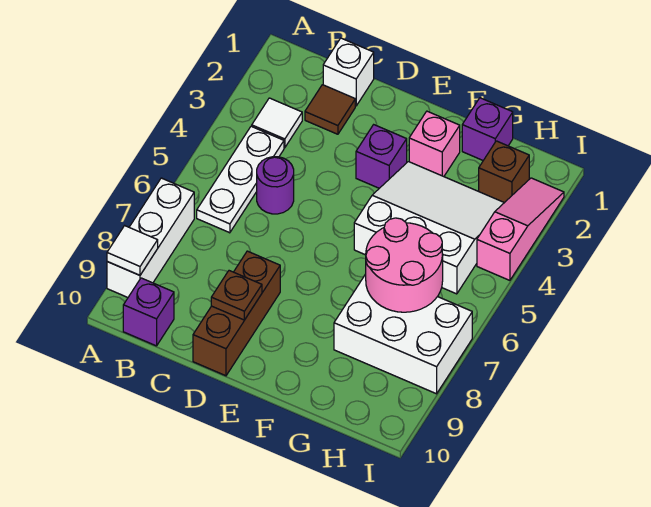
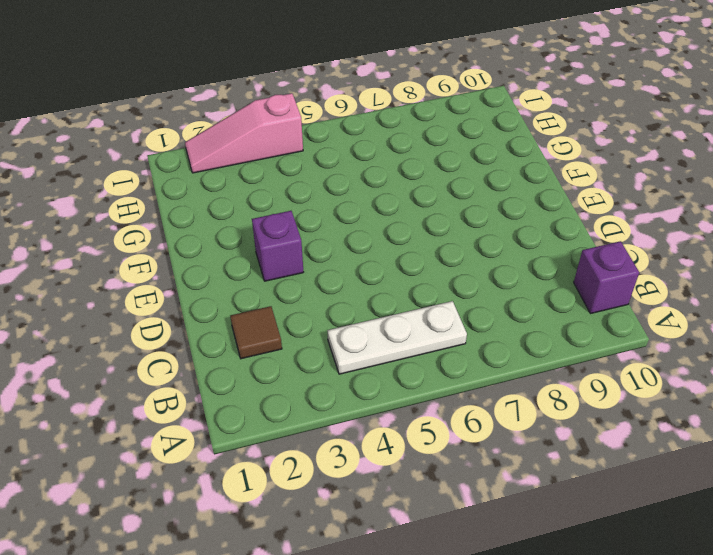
none -> white brick A7:A9 level 1
none -> white tile B3 level 1
none -> white brick C1 level 1

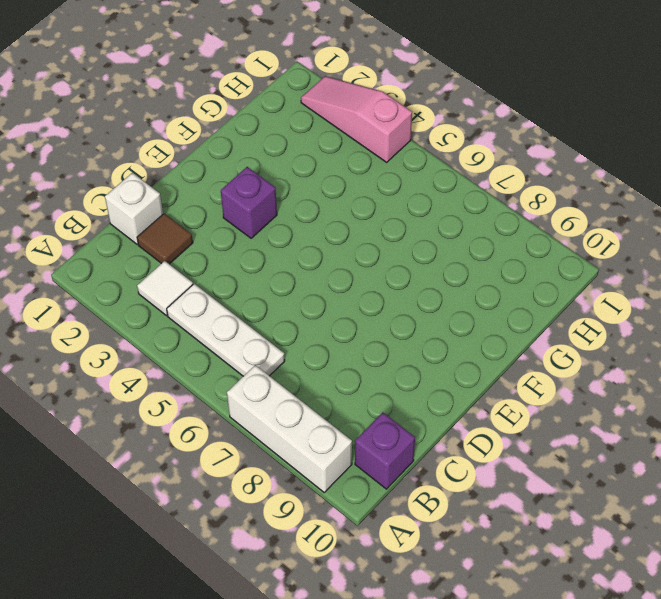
none -> purple round brick C5 level 1
none -> brown brick D8:D10 level 1
none -> pink brick F2 level 1

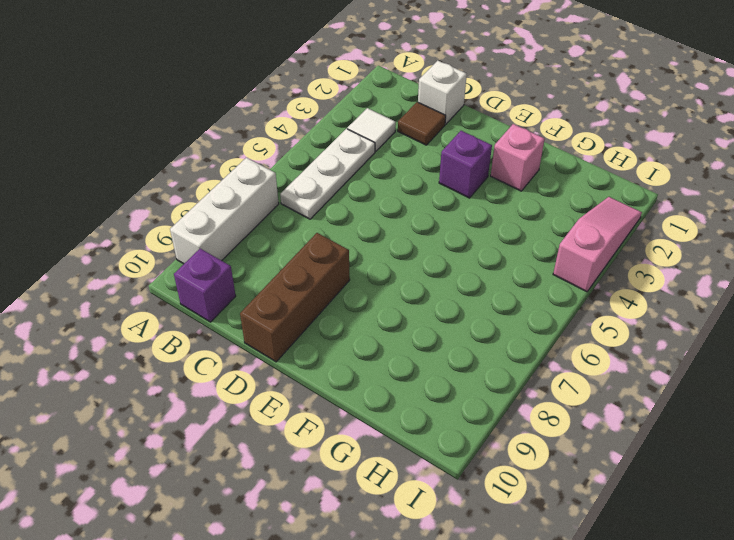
none -> purple round brick C5 level 1
none -> white slope F3:H5 level 1 top 5
none -> purple brick G1 level 1

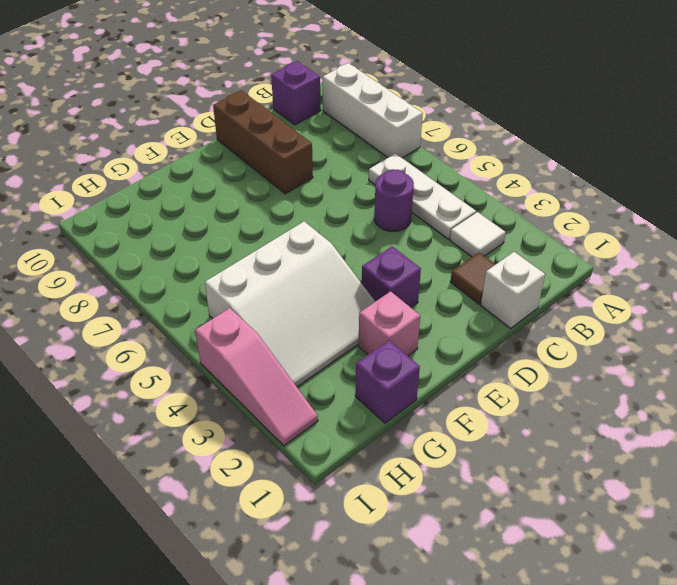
none -> white brick G7:I8 level 1
none -> brown brick H2 level 1
none -> white tile A9 level 2

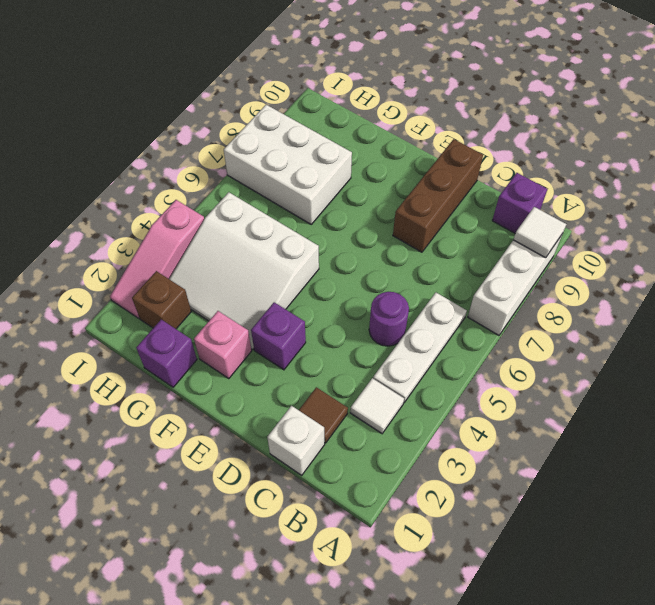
none -> brown plate D9 level 2
none -> pink round brick G6:H7 level 2

